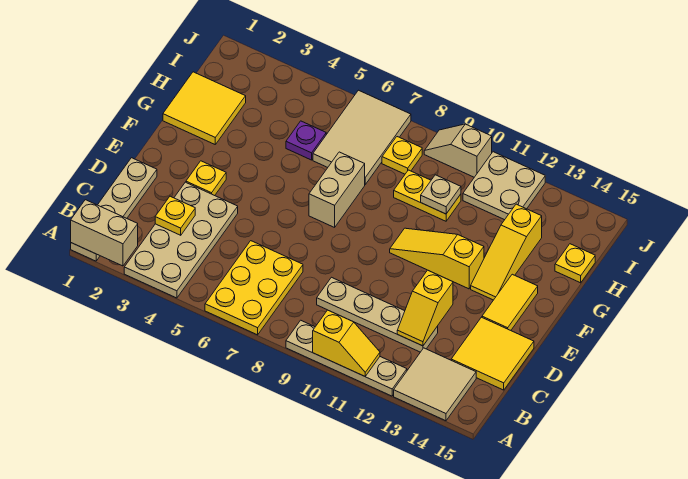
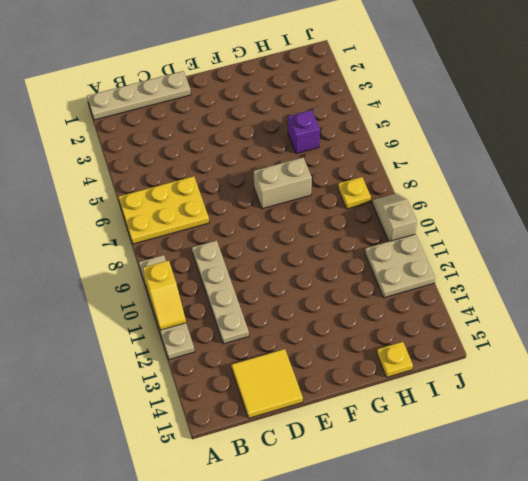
purple brick H5 level 1 -> purple plate H5 level 1
none -> tan plate A3:D4 level 1
none -> tan tile A13:B14 level 1
none -> yellow plate E3 level 1

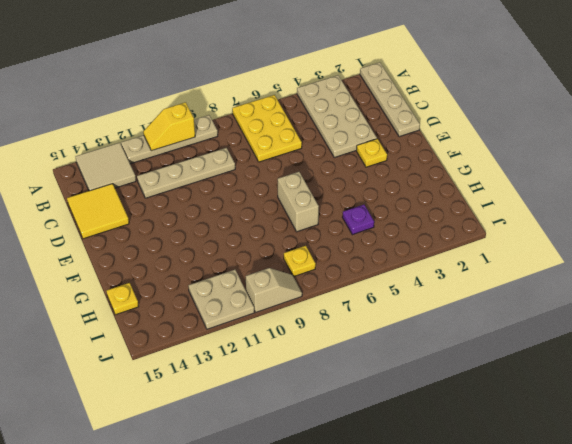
none -> yellow tile E14:F14 level 1
none -> yellow slope F10:F12 level 1 top 12
none -> yellow slope F13:H13 level 1 top H

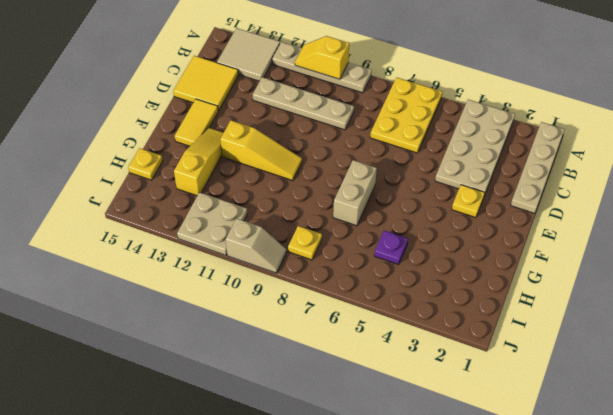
none -> yellow tile G1:H2 level 1
none -> tan tile H6:J7 level 1
none -> yellow plate H9:H10 level 1

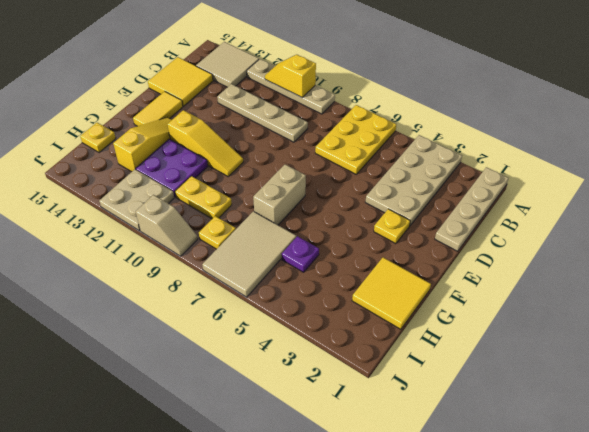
purple plate G11:H12 level 1 -> none
none -> tan brick A1:A2 level 2
none -> yellow plate C3 level 2
none -> yellow slope C12:D12 level 2 top D

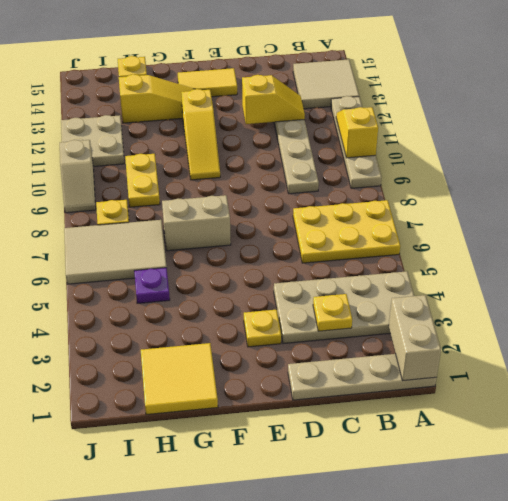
none -> yellow tile C14:D15 level 1
none -> tan plate H10 level 2

